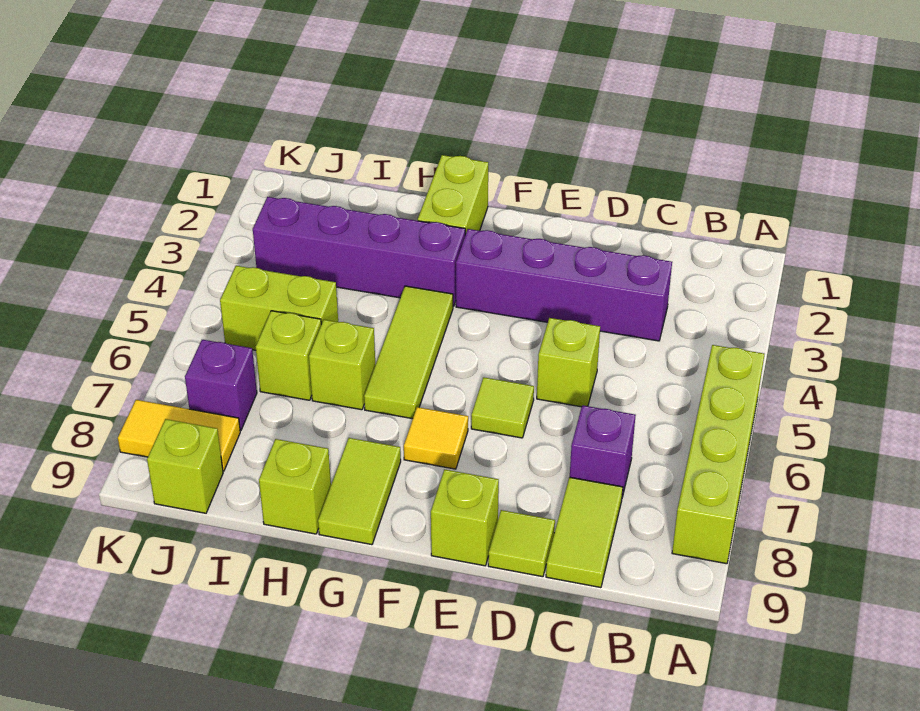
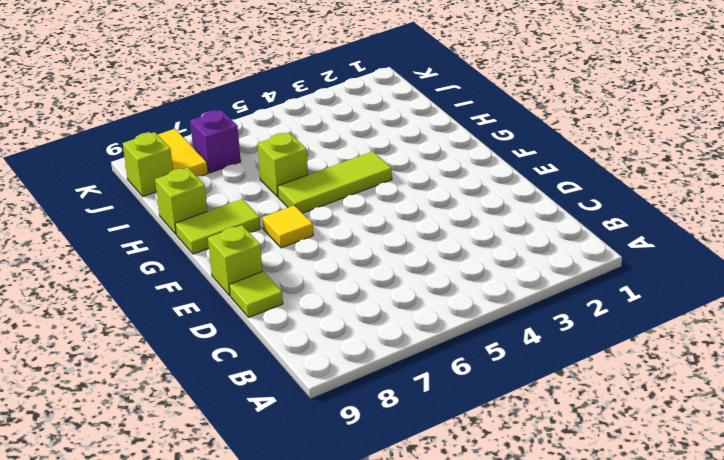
none -> lime brick A5:A8 level 1
none -> purple brick C3:F3 level 1
none -> purple brick C7 level 1

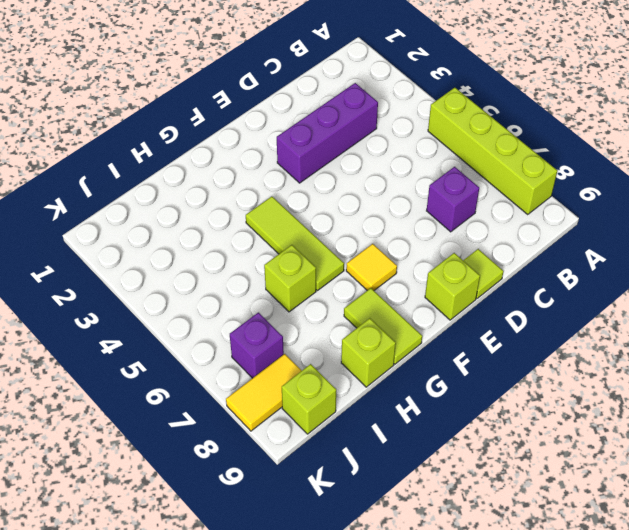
purple brick C3:E3 level 1 -> purple brick C3:F3 level 1
none -> lime tile C8:C9 level 1
none -> lime brick D5 level 1
none -> lime tile E6 level 1

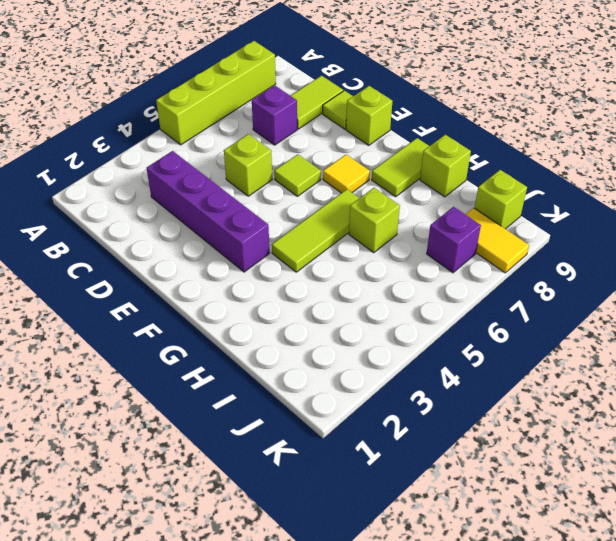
none -> lime brick G1:G2 level 1
none -> purple brick G3:J3 level 1
none -> lime brick I5:J5 level 1

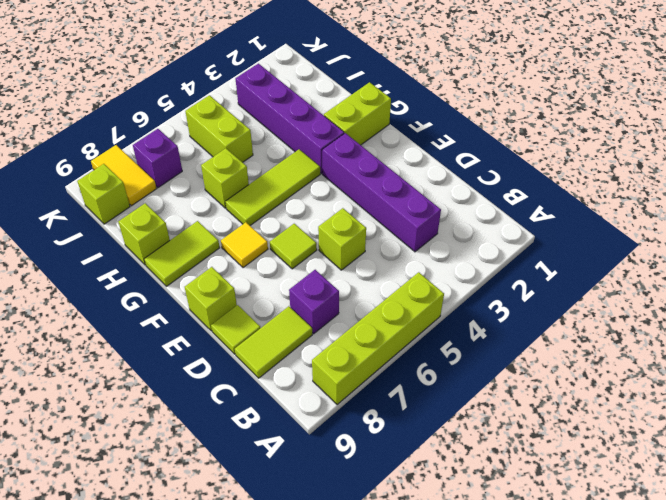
none -> lime brick I6 level 1

